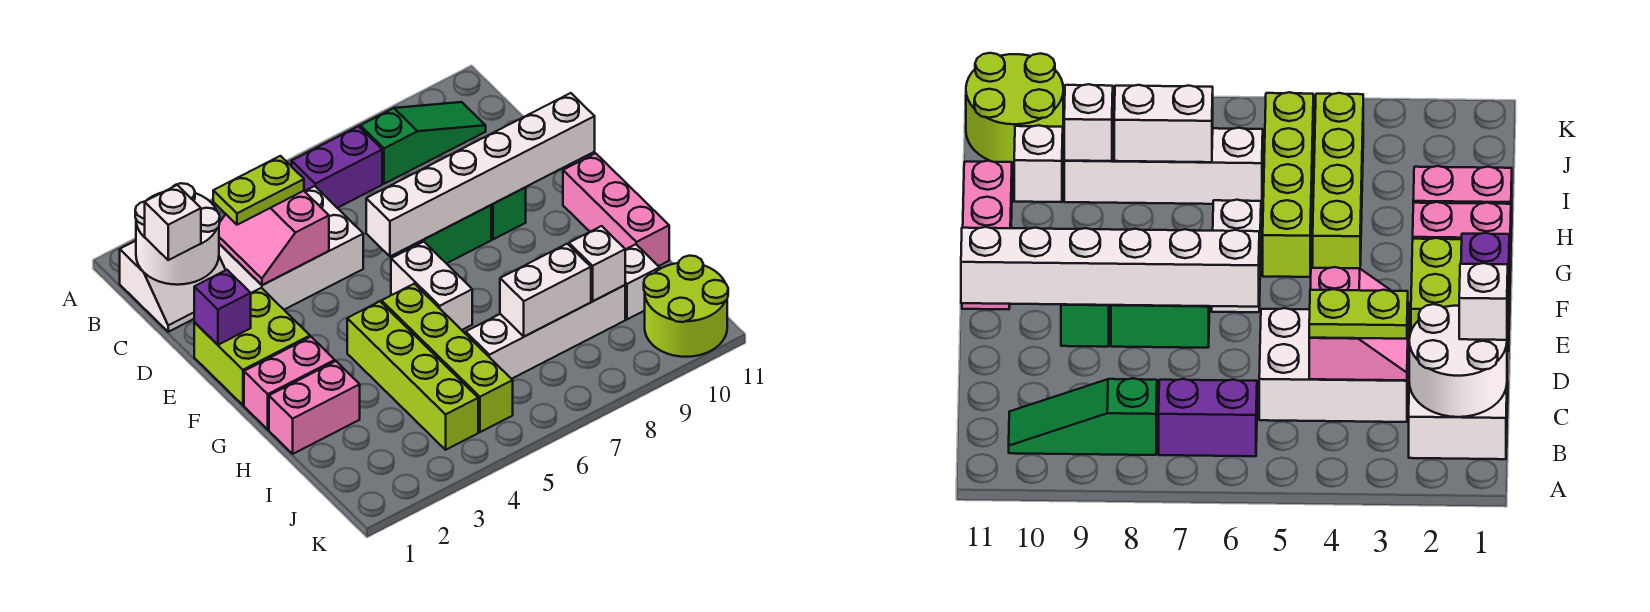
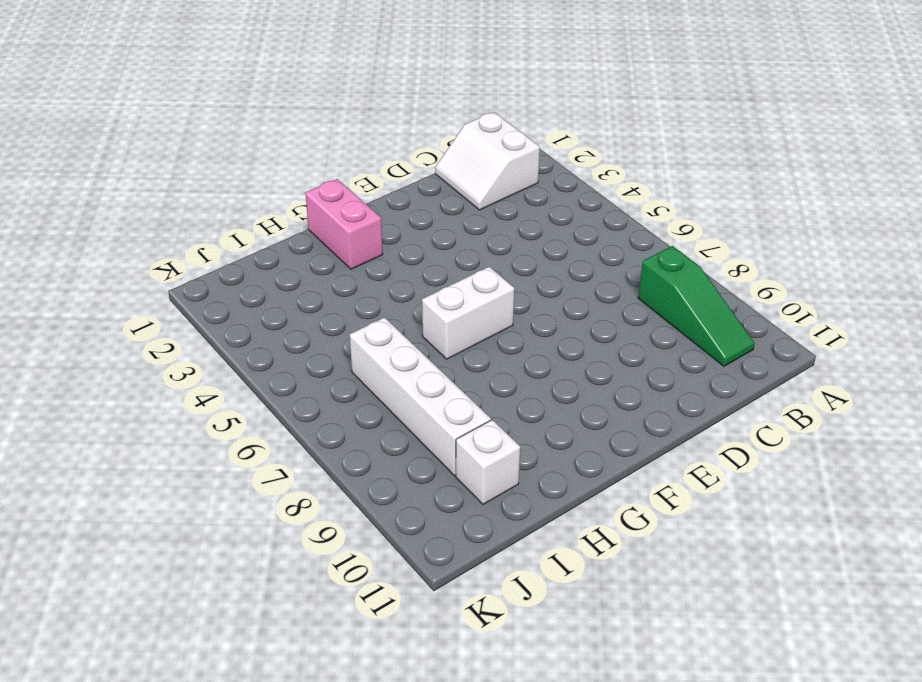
none -> purple brick B6:B7 level 1
none -> white brick C3:D5 level 1
none -> lime brick E1:F2 level 1

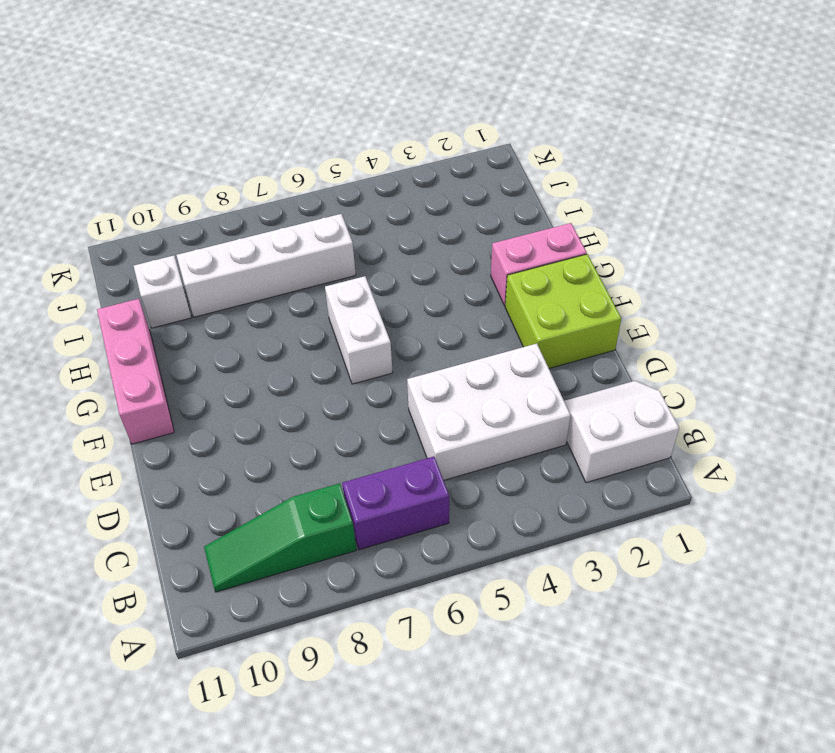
none -> green brick E7:E8 level 1
none -> green brick E9 level 1
none -> lime brick G4:J4 level 1

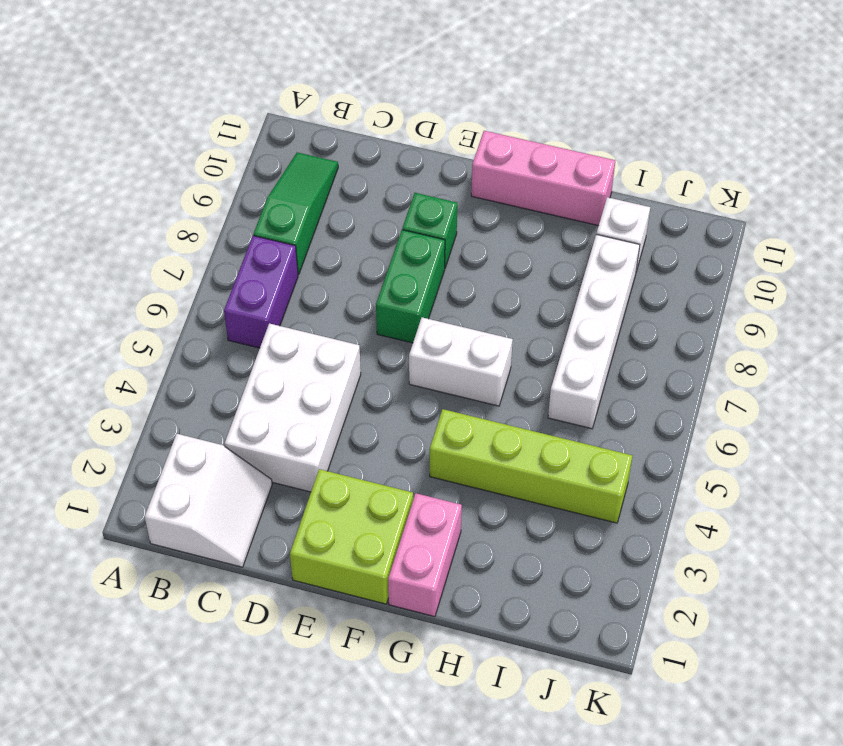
none -> lime brick G5:J5 level 1
none -> pink brick H1:H2 level 1
none -> lime round brick J10:K11 level 1

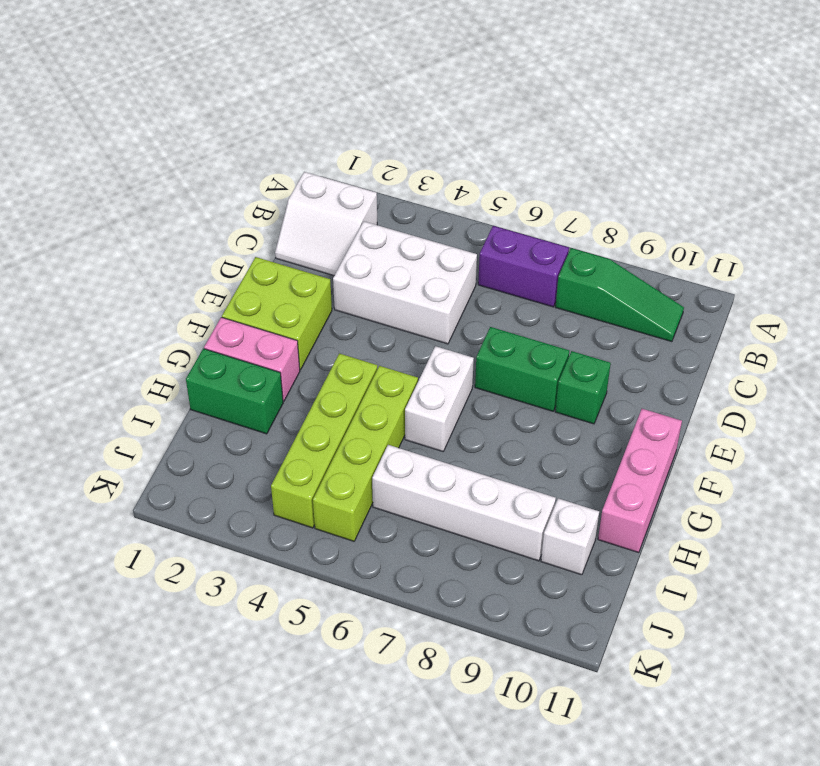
green brick H1:H2 level 1 -> pink brick H1:H2 level 1
none -> lime round brick J10:K11 level 1
none -> white round brick B1:C2 level 2
none -> pink slope C3:D4 level 2 top 4

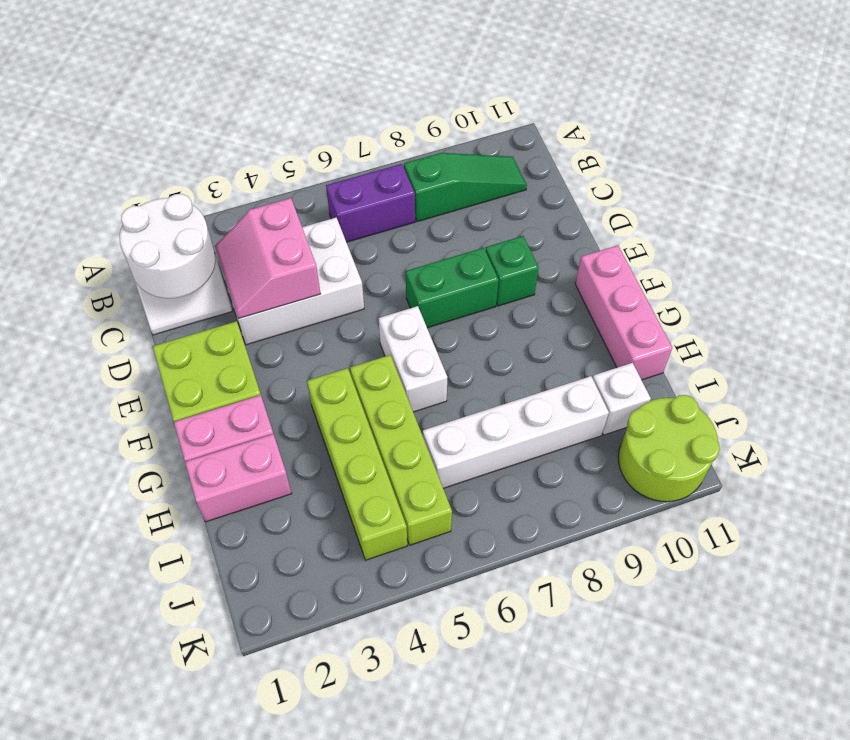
none -> purple brick E1 level 2
none -> white brick E6:E11 level 2
none -> white brick I7:I8 level 2

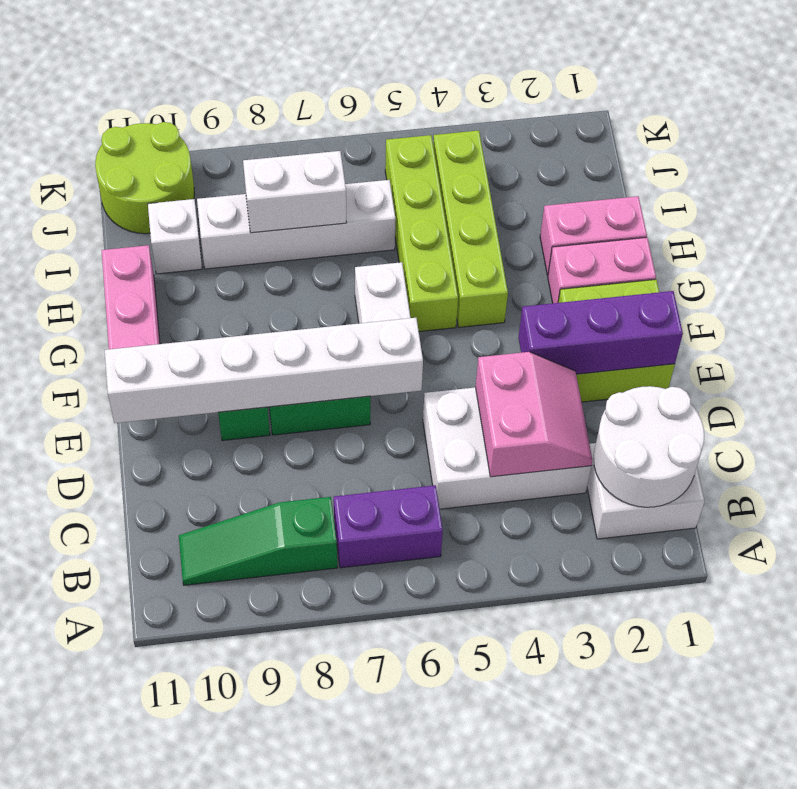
purple brick E1:E3 level 2 -> purple brick E1 level 2
none -> white brick I9 level 2
none -> white brick C1 level 3
none -> lime plate C3:C4 level 3

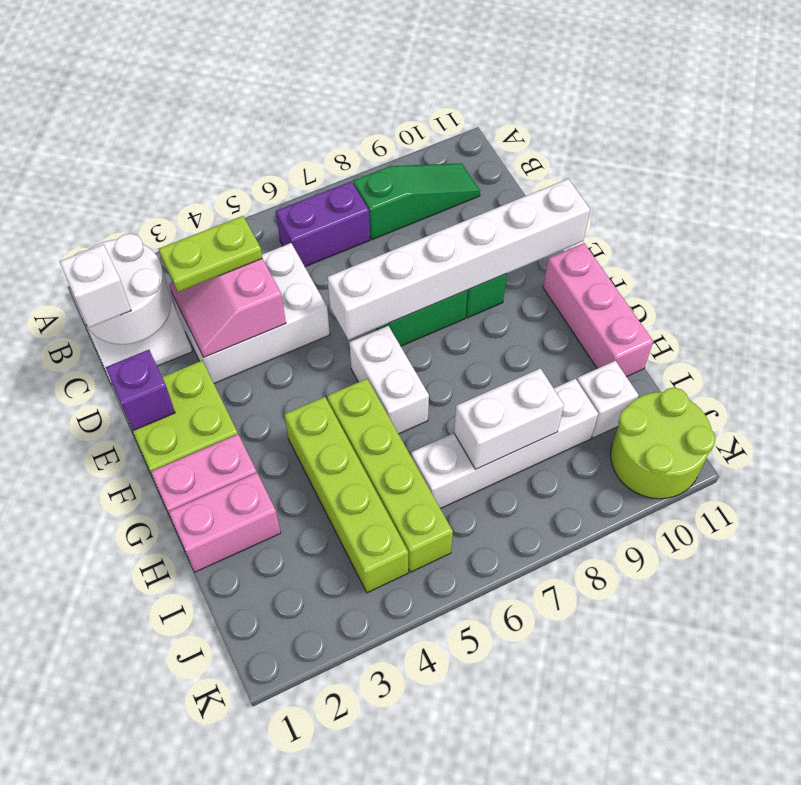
none -> white brick I9 level 2

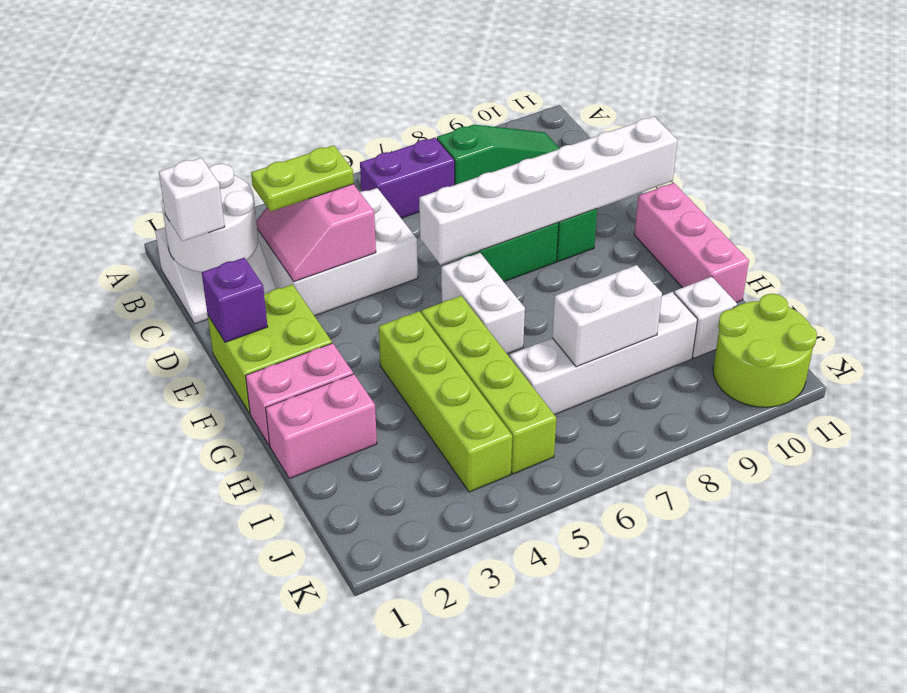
none -> white brick I9 level 2

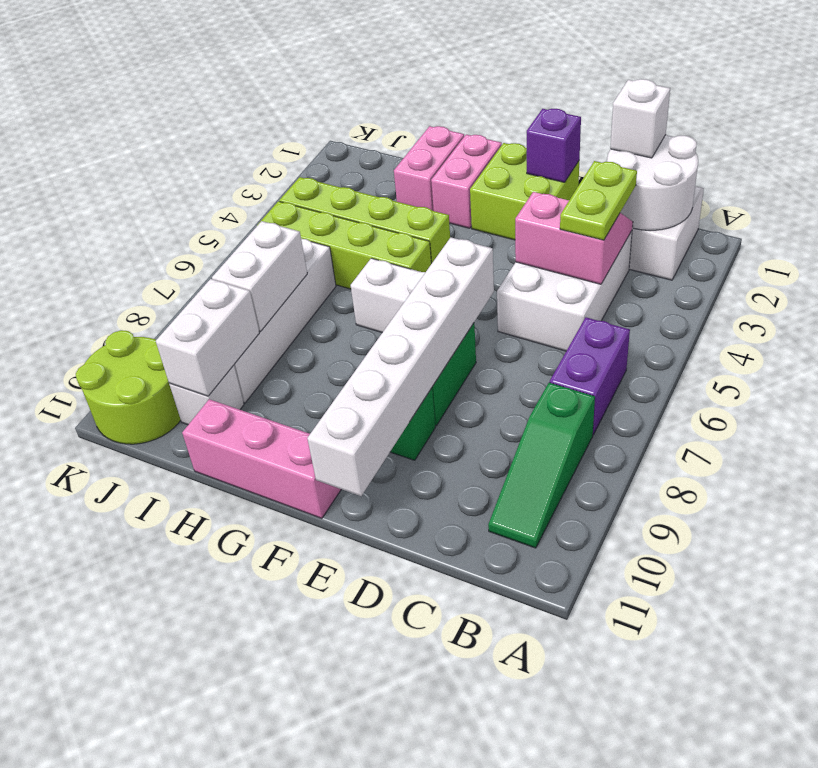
white brick I9:I10 level 2 -> white brick I9 level 2

